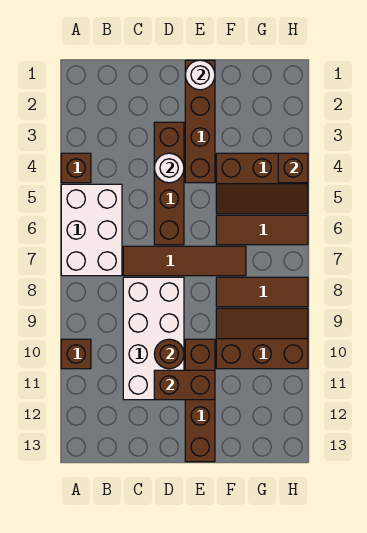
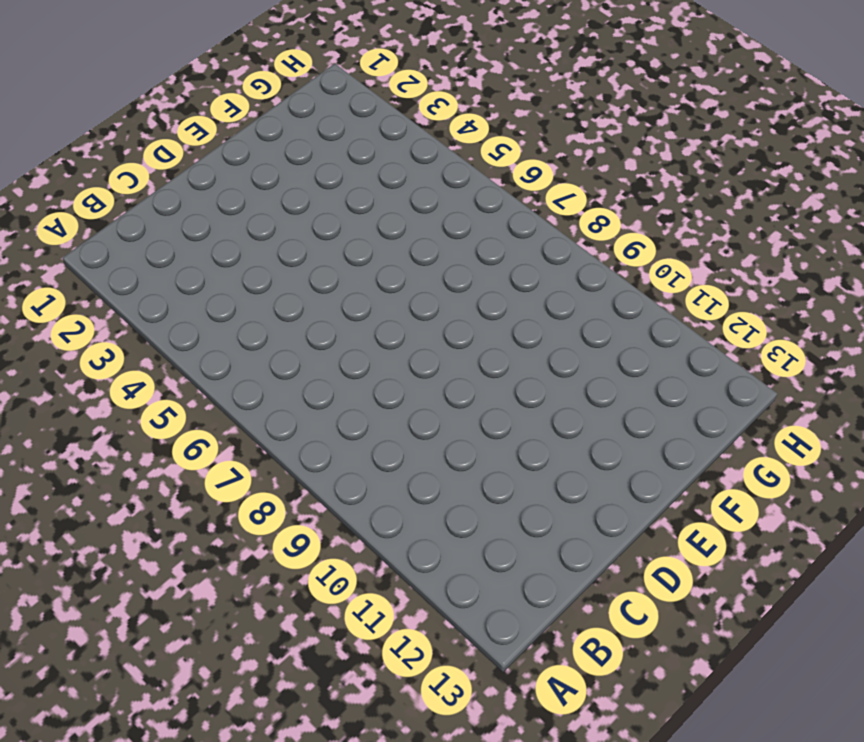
none -> brown brick A4 level 1
none -> white brick A5:B7 level 1
none -> brown brick A10 level 1

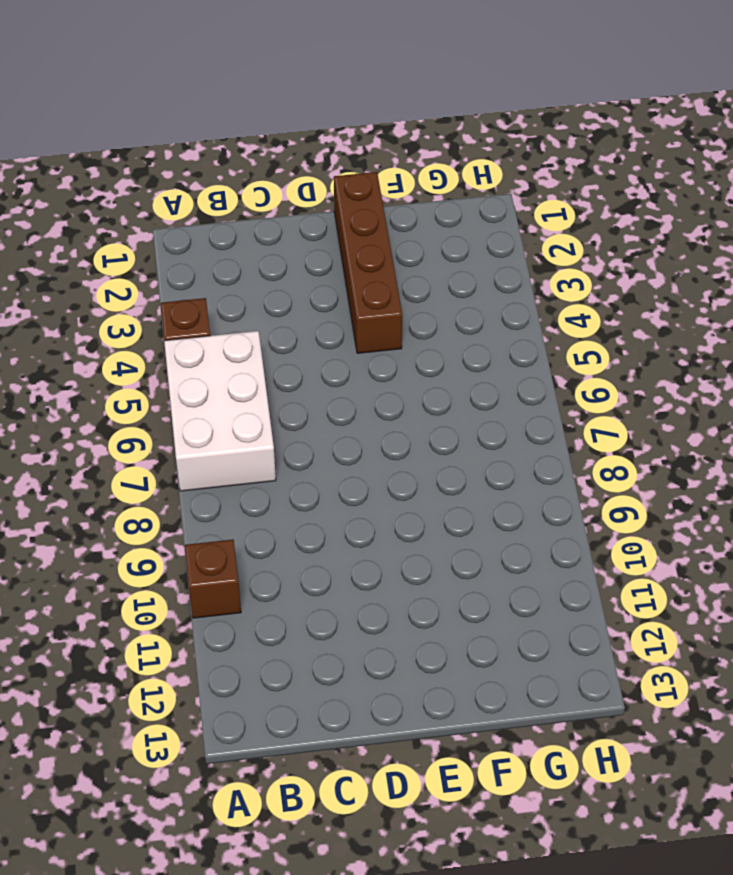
none -> brown tile C7:F7 level 1
none -> white brick C8:D11 level 1
none -> brown brick D3:D6 level 1

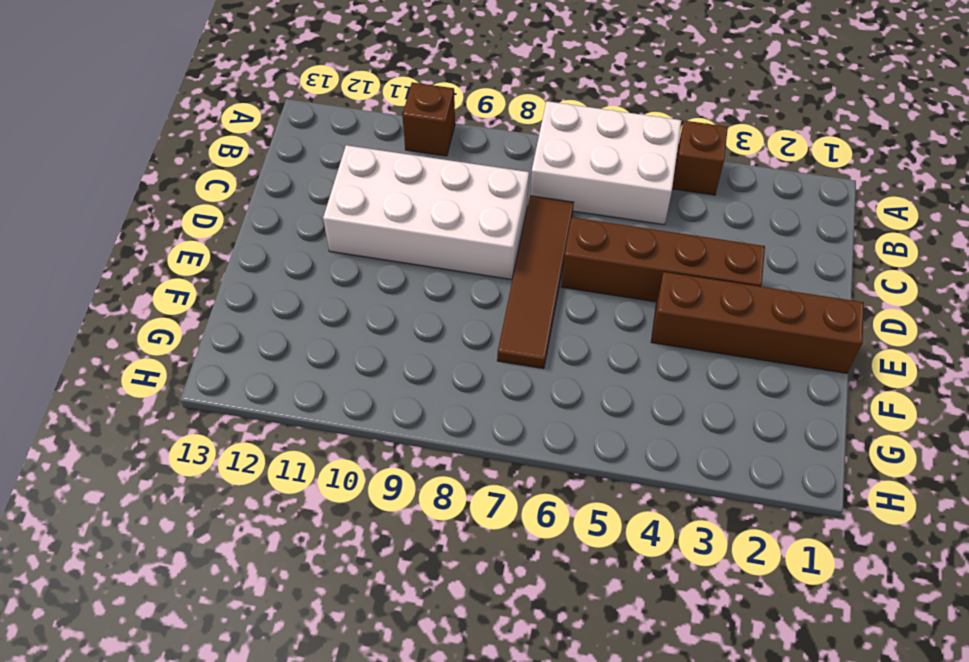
none -> brown brick E10:E13 level 1
none -> brown slope F4:H5 level 1 top 4
none -> brown tile F6:H6 level 1

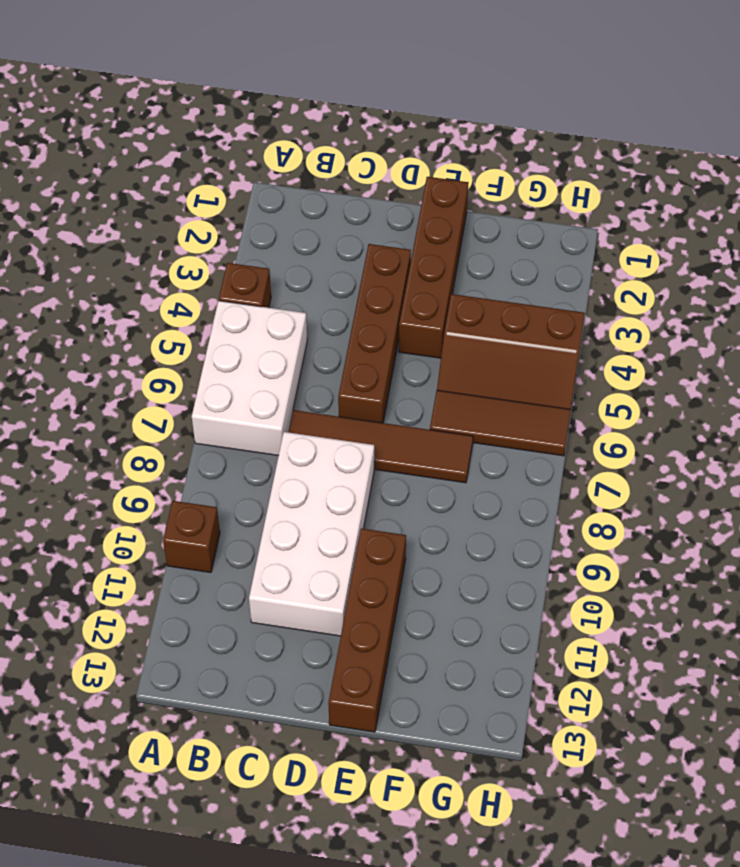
none -> brown tile F8:H8 level 1
none -> brown slope F9:H10 level 1 top 10
none -> white round brick D4 level 2

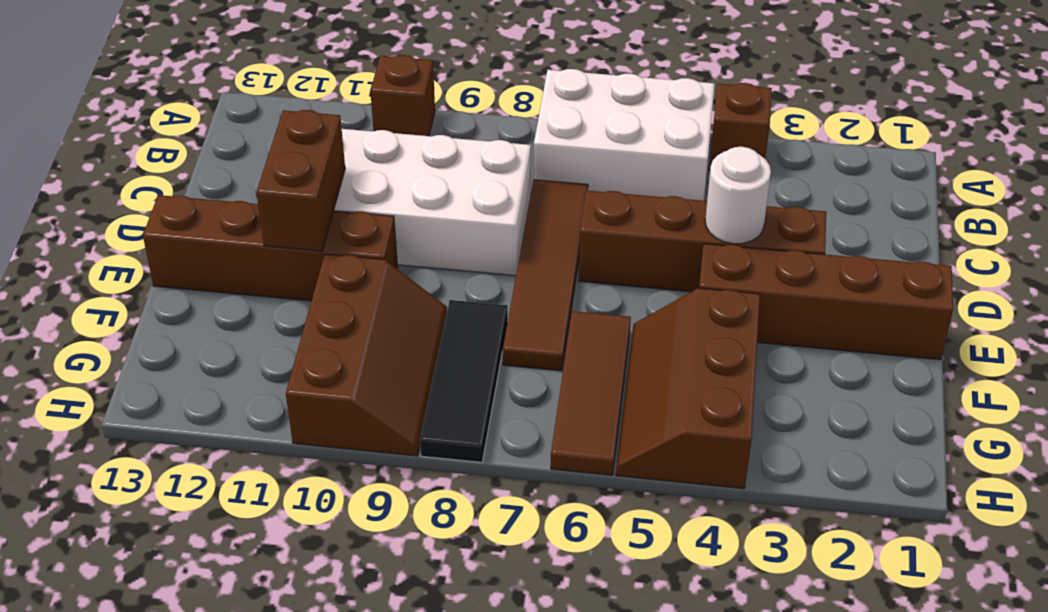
black tile F8:H8 level 1 -> brown tile F8:H8 level 1
none -> brown round brick D10 level 2
none -> white round brick E1 level 2
none -> brown brick H4 level 2

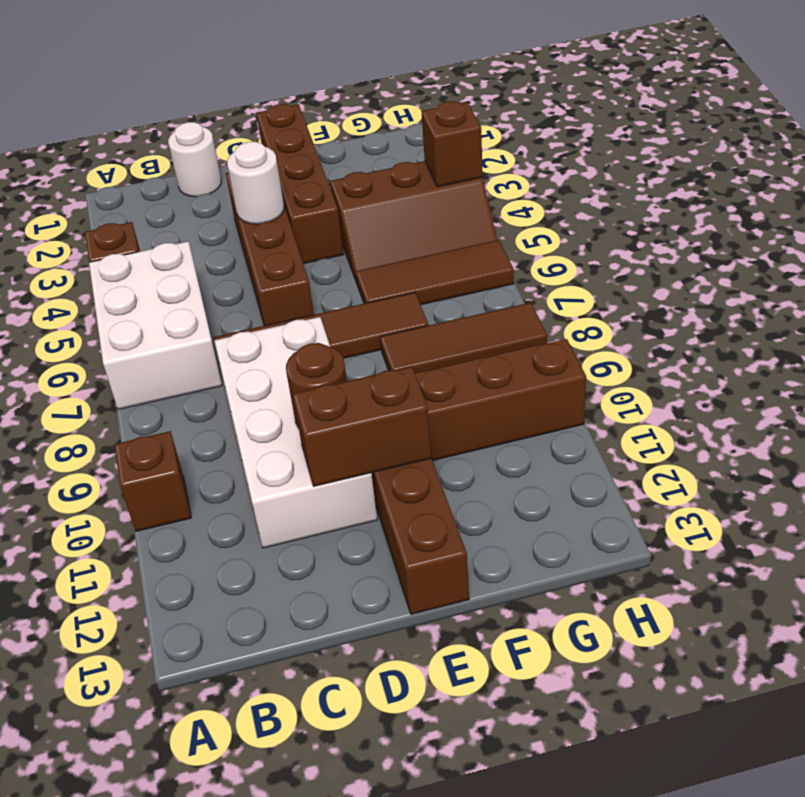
white round brick C1 level 1 -> white round brick E1 level 2

